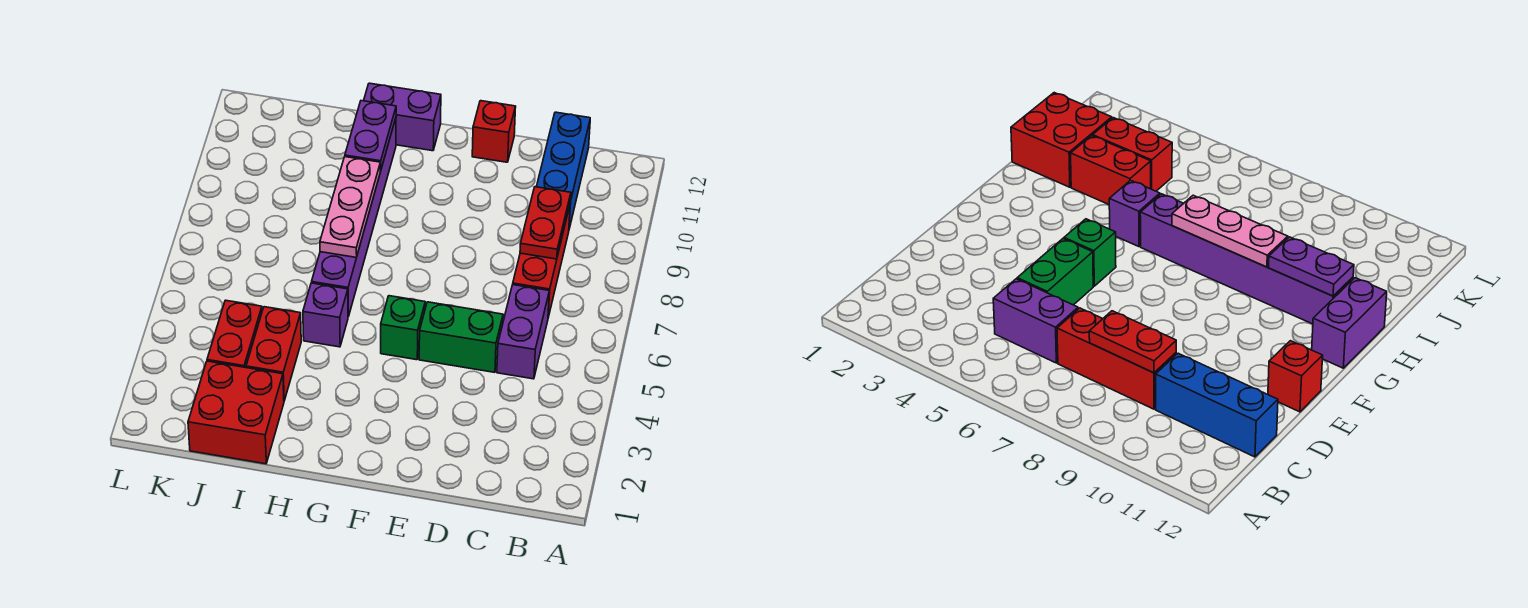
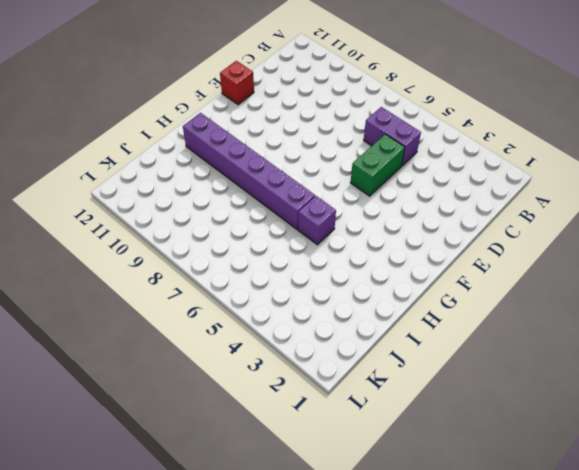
none -> red brick C7:C9 level 1
none -> blue brick C10:C12 level 1
none -> green brick F5 level 1

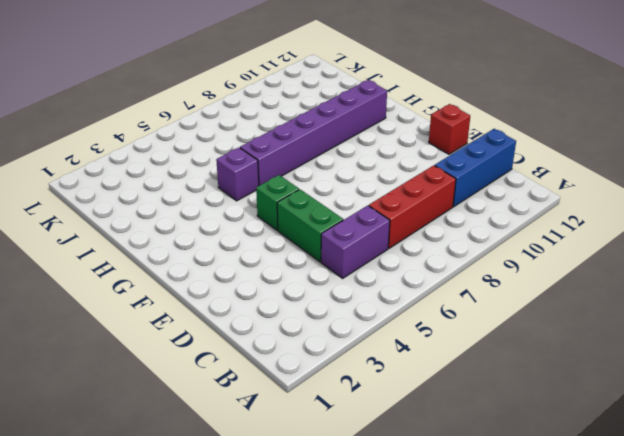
none -> purple brick G12:H12 level 1
none -> red brick I1:J2 level 1
none -> red brick I3:I4 level 1

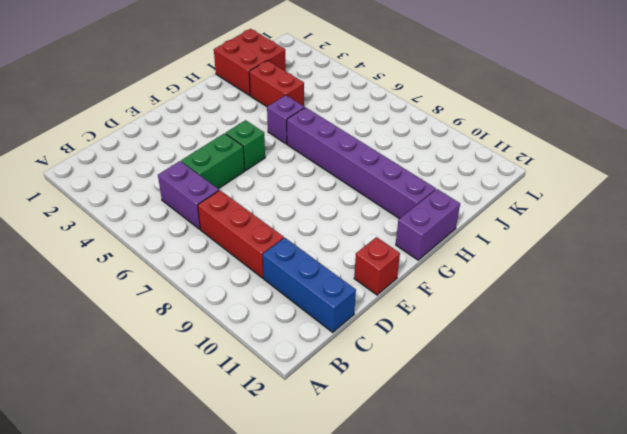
none -> red brick J3:J4 level 1
none -> red plate C8:C9 level 2
none -> pink plate H7:H9 level 2

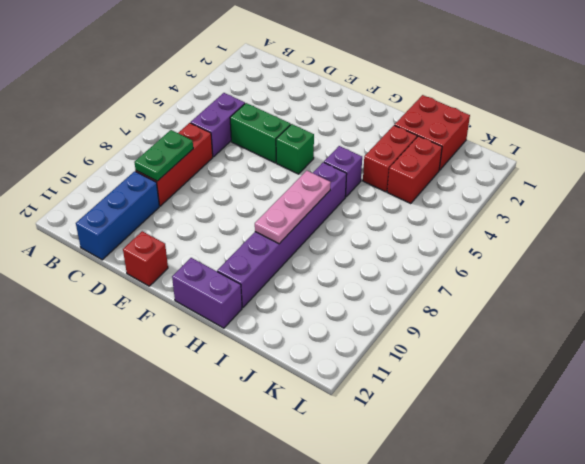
green plate C8:C9 level 2 -> red plate C8:C9 level 2
none -> purple plate H10:H11 level 2

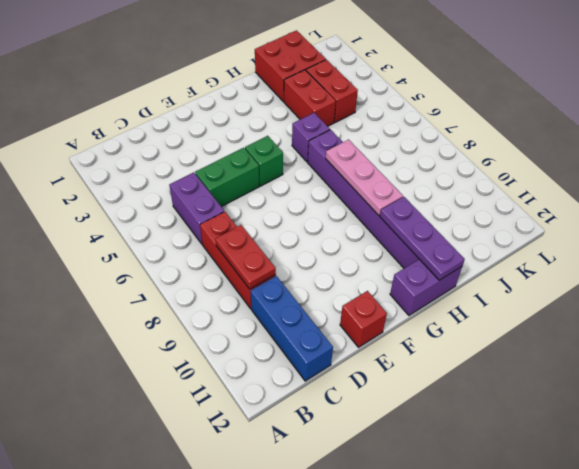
purple plate H10:H12 level 2 -> purple plate H10:H11 level 2

